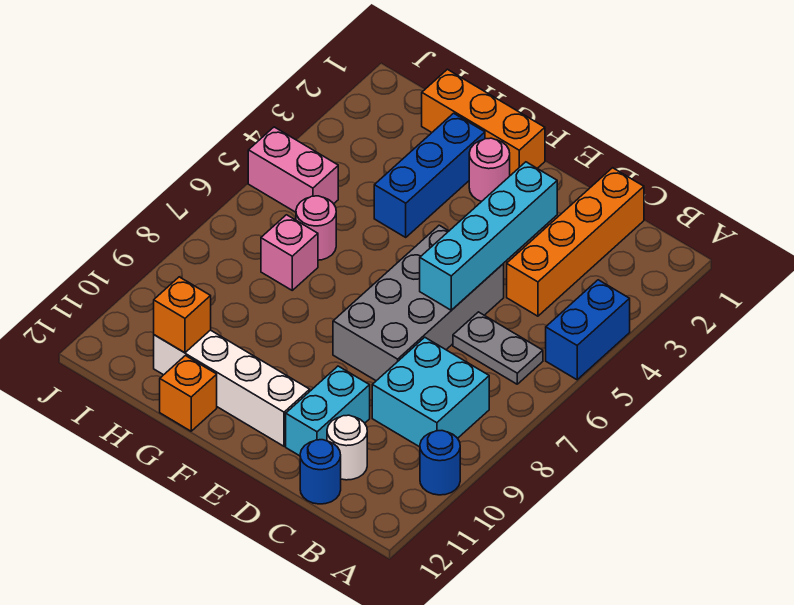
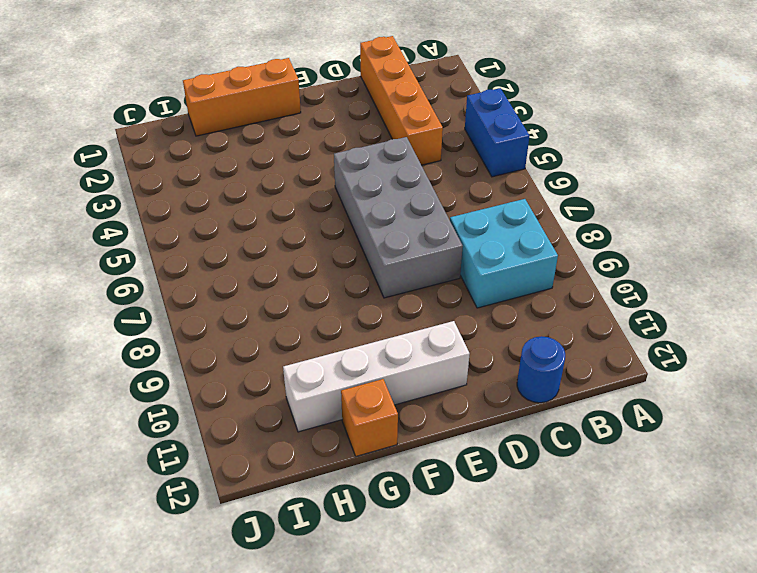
none -> blue round brick A10 level 1
none -> grey plate B6:C6 level 1
none -> white round brick C11 level 1

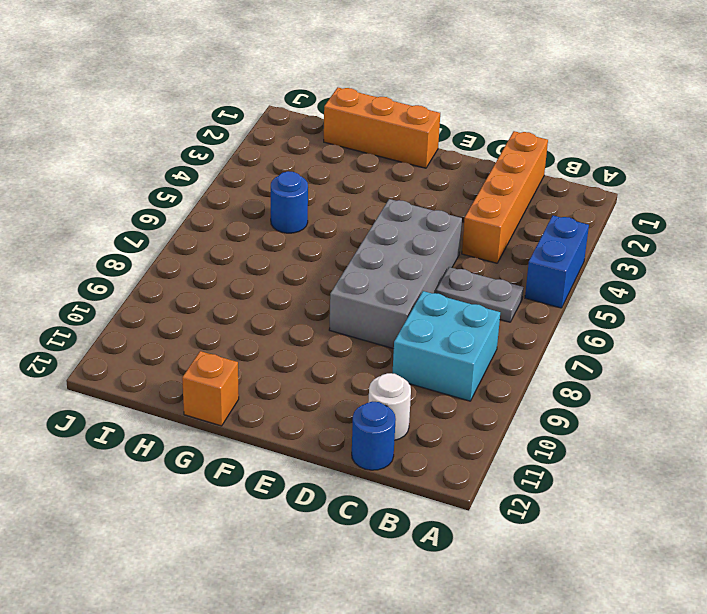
blue round brick H5 level 1 -> blue round brick A10 level 1
none -> cyan brick D10:D11 level 1
none -> white brick E11:H11 level 1
none -> pink round brick F2 level 1

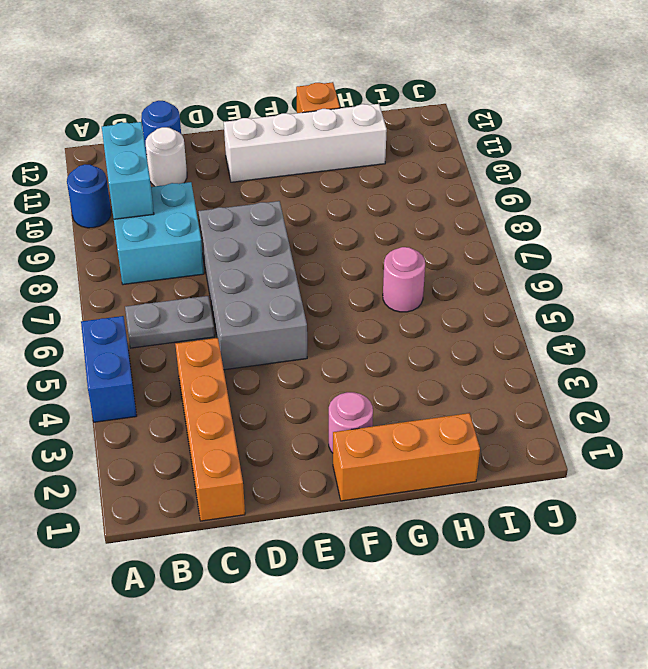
cyan brick B9:B10 level 2 -> cyan brick D10:D11 level 1
none -> blue brick G2:G4 level 1
none -> pink brick H7 level 1
none -> pink brick I5:J5 level 1

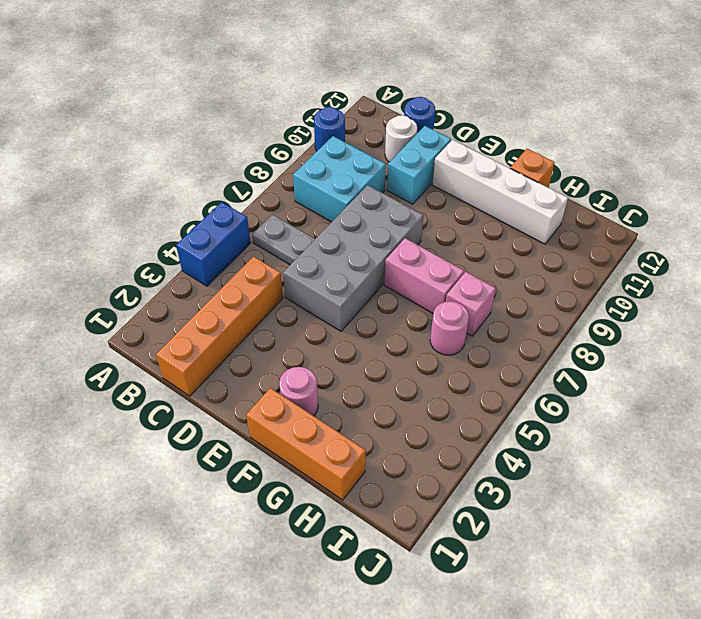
pink brick F7:G7 level 1 -> pink brick I5:J5 level 1
none -> blue brick G2:G4 level 1
none -> cyan brick D3:D6 level 2
none -> orange brick H11 level 2

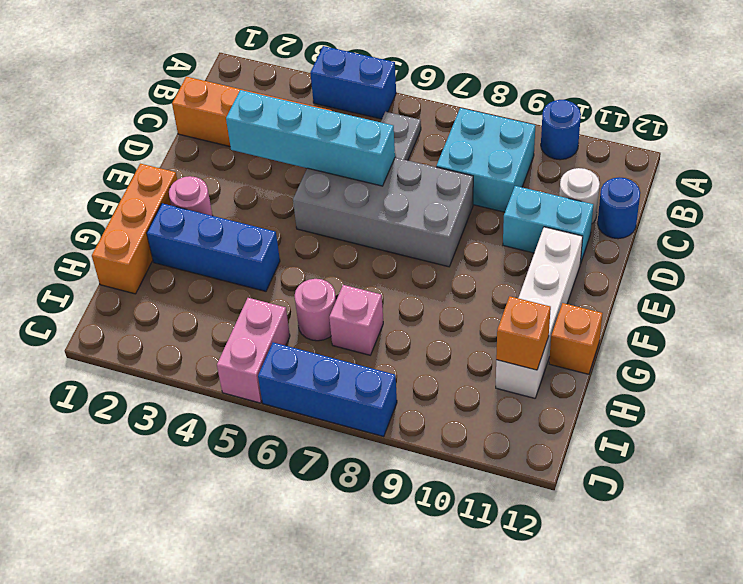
blue brick J6:J8 level 1 -> none

